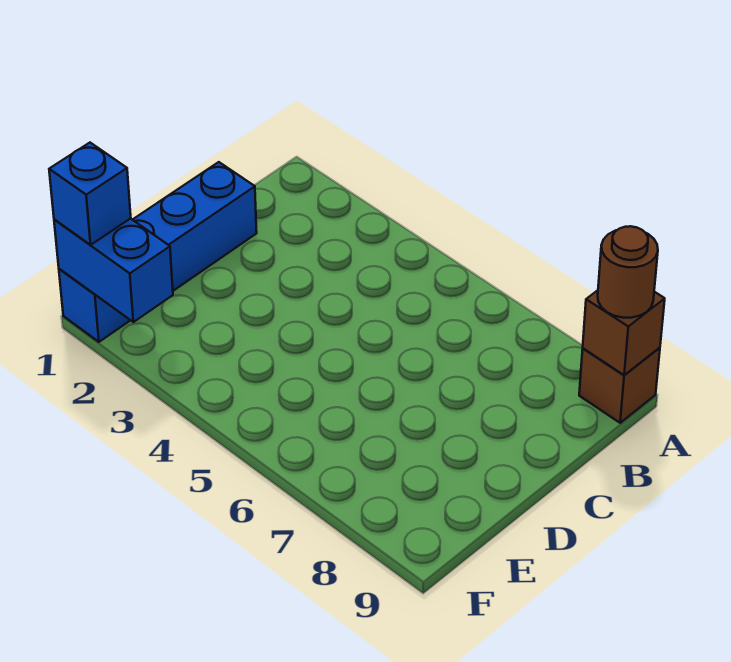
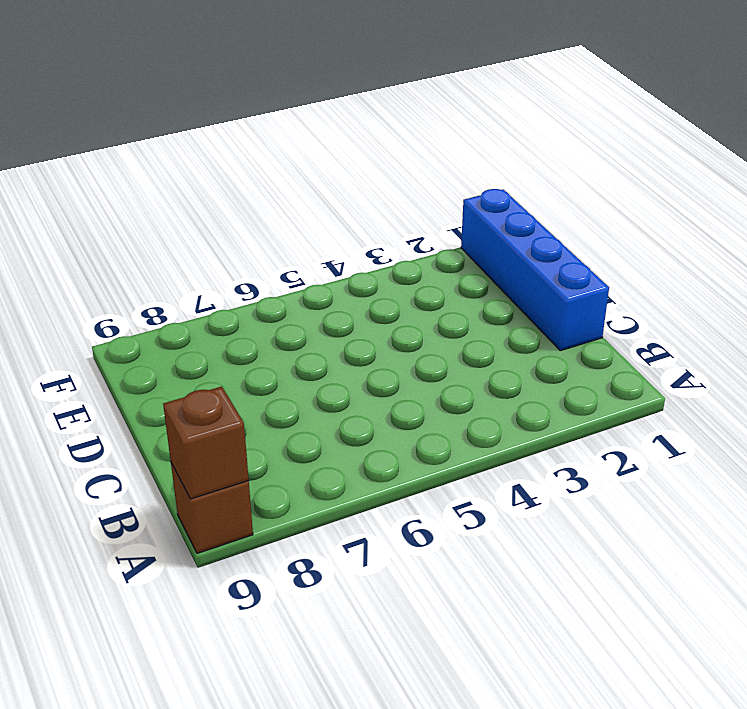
none -> blue brick F1:F2 level 2
none -> brown round brick A9 level 3

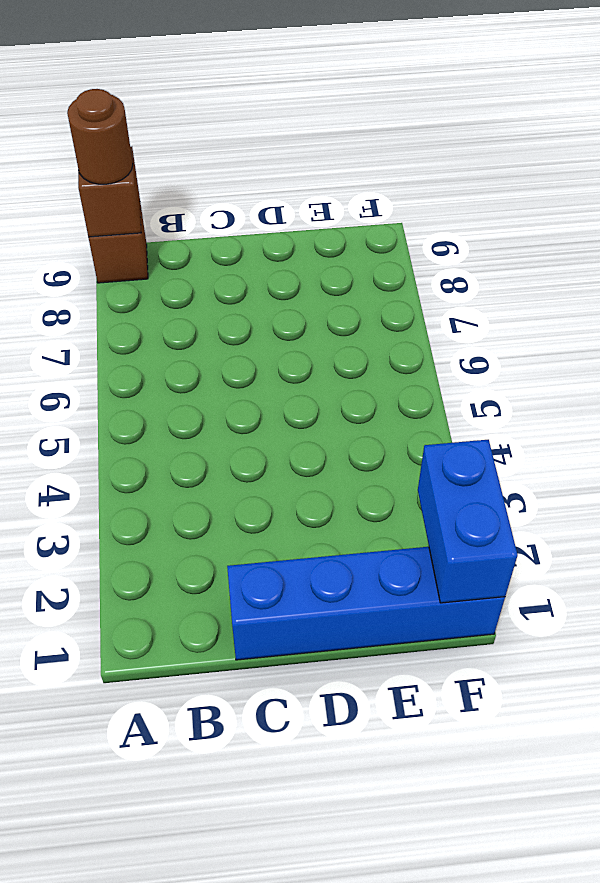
none -> blue brick F1 level 3

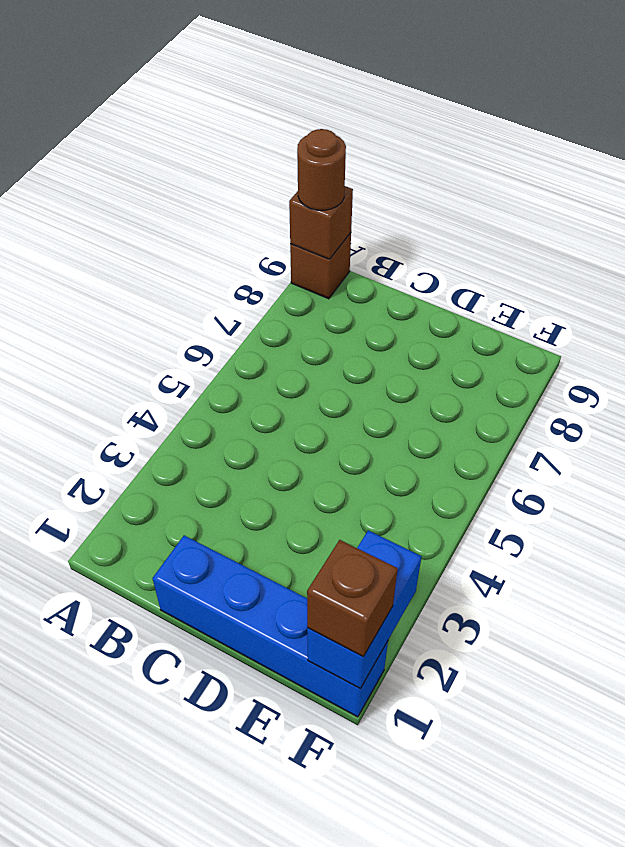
brown brick F1 level 3 -> blue brick F1 level 3

